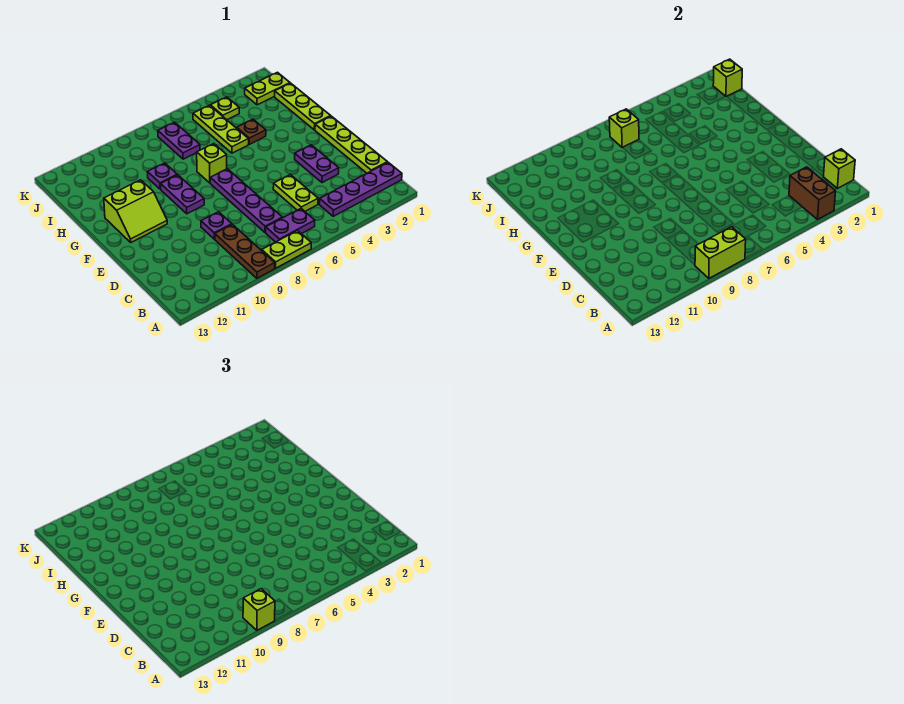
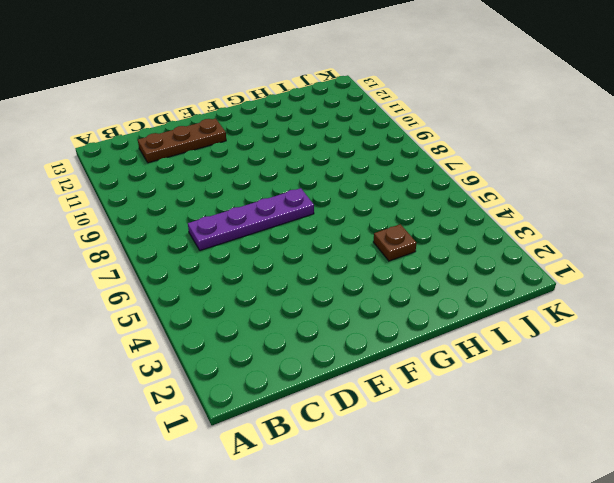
brown plate C12:E12 level 1 -> brown plate A9:C9 level 1
none -> lime plate A7:A8 level 1
none -> purple plate B1:B4 level 1
none -> purple plate B6:B7 level 1

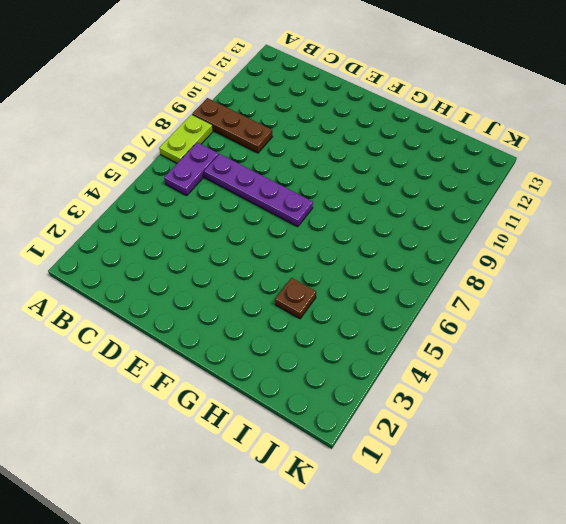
none -> purple plate B1:B4 level 1
none -> lime plate C1:F1 level 1
none -> lime plate C5:D5 level 1

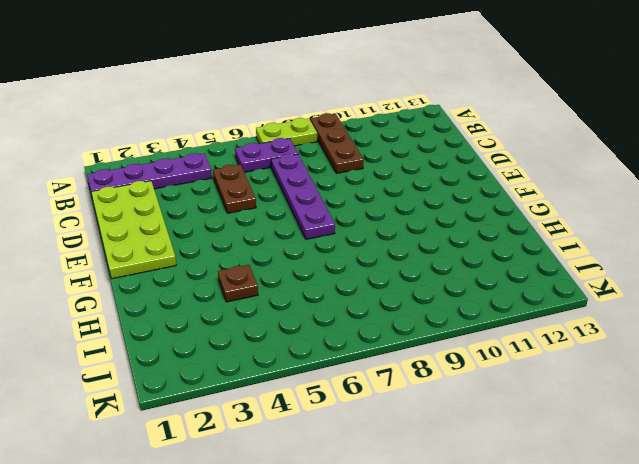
lime plate C1:F2 level 1 -> lime plate C1:F1 level 1
brown plate C5:D5 level 1 -> lime plate C5:D5 level 1
none -> purple plate D3:E3 level 1
none -> purple plate D9 level 1
none -> purple plate F9:G9 level 1

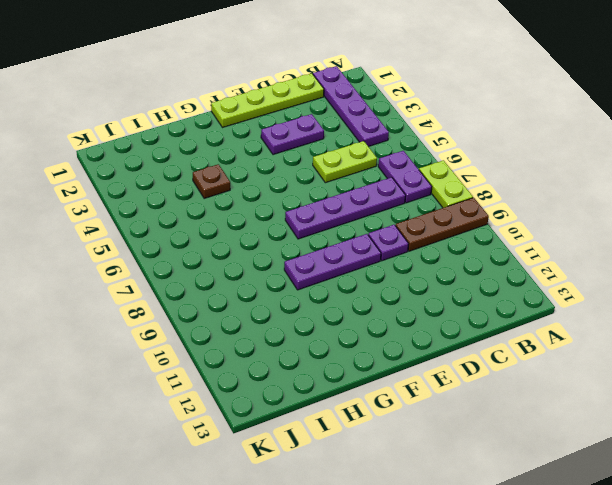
purple plate E9:G9 level 1 -> purple plate F9:G9 level 1
none -> lime slope F11:G12 level 1 top G
none -> lime plate G1:I1 level 1
none -> lime brick G7 level 1

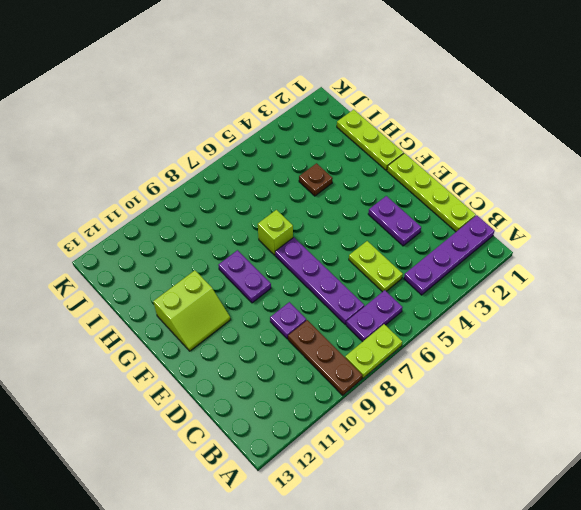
none -> lime plate H5:J5 level 1
none -> purple plate H9 level 1
none -> purple plate I7:J7 level 1

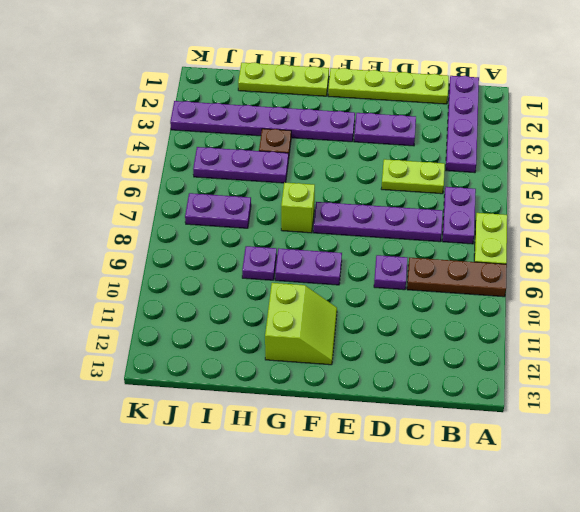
purple plate F3:K3 level 1 -> none
purple plate H5:J5 level 1 -> lime plate H5:J5 level 1
none -> lime plate J1:J2 level 1
none -> lime plate J4 level 1
none -> brown brick A3:B3 level 2

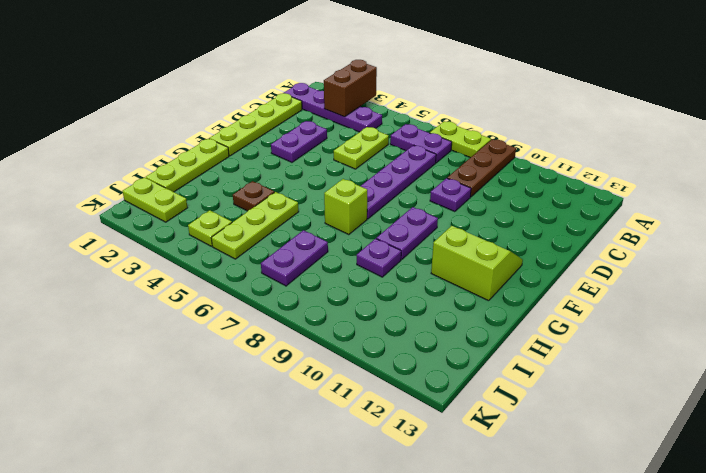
none -> lime brick A8:A9 level 2
none -> lime brick B1 level 2
none -> lime brick J1 level 2

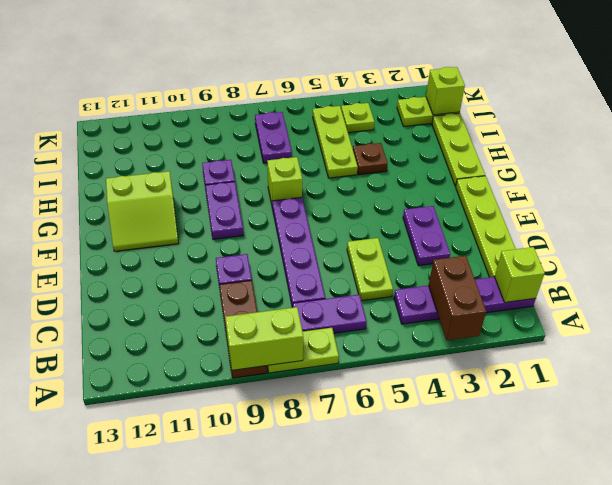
none -> lime brick J7 level 2
none -> lime brick A9 level 3

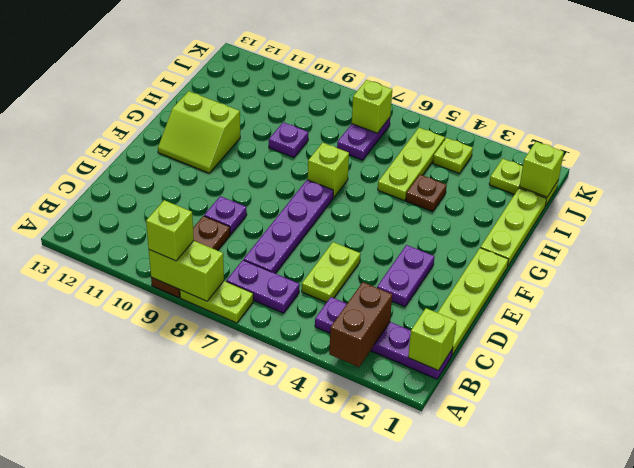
none -> purple plate F9:G9 level 1

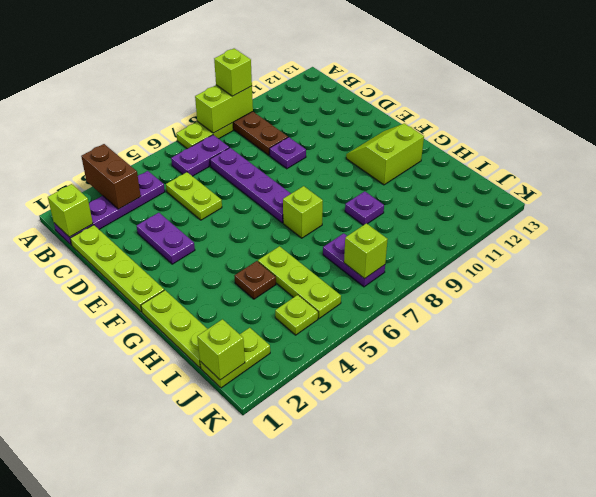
none -> purple plate F9:G9 level 1

